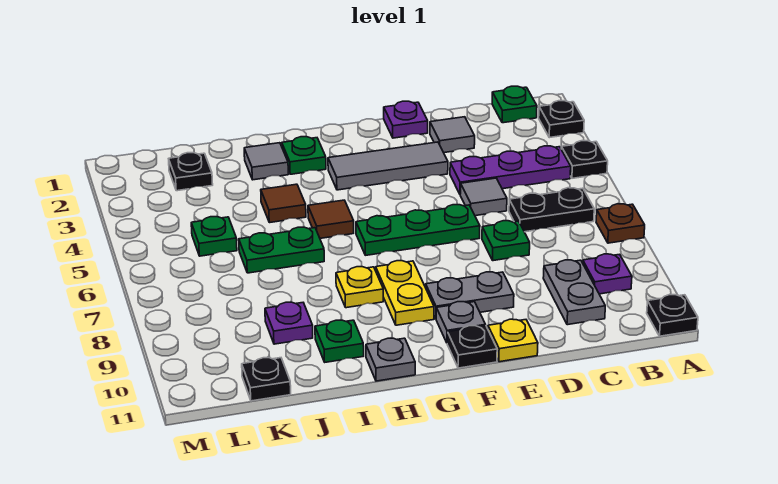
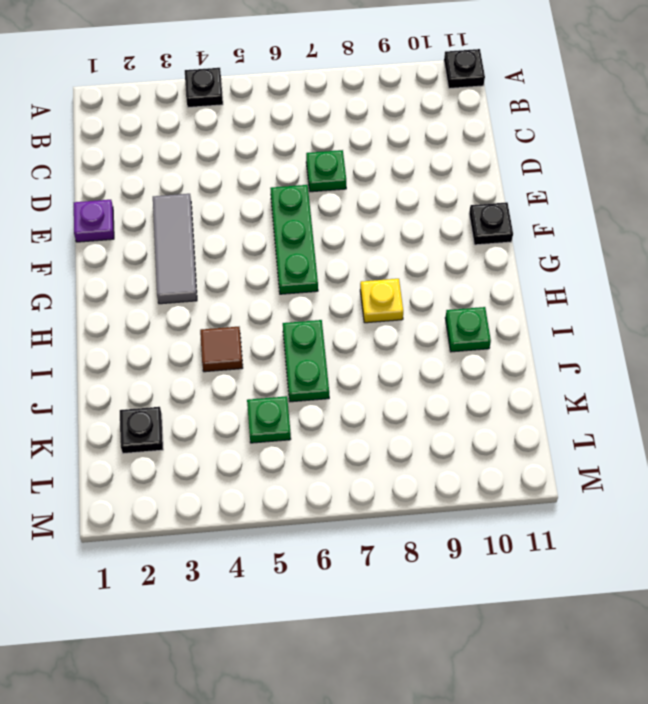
none -> black plate A2 level 1
none -> brown plate A7 level 1
none -> green plate B1 level 1
none -> purple plate B4:D4 level 1

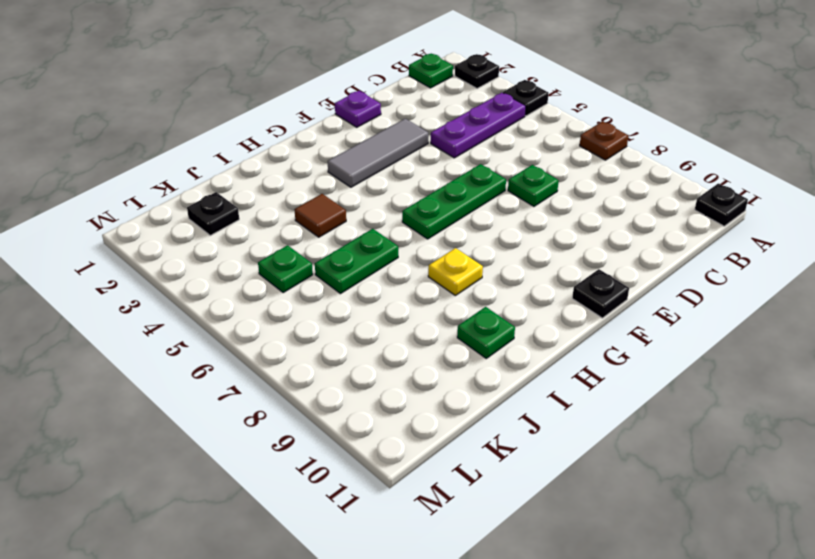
none -> black plate B6:C6 level 1
none -> purple plate B9 level 1
none -> grey plate C9:C10 level 1
none -> grey tile D2 level 1

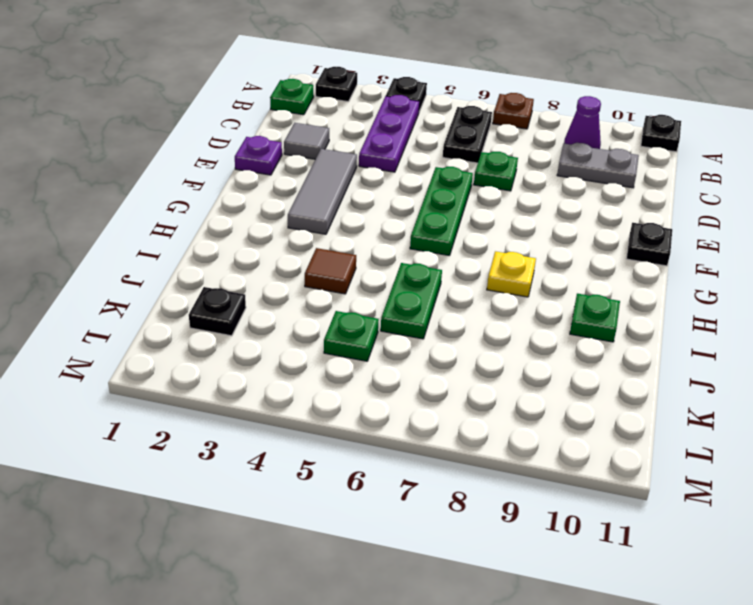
purple cone B9 level 1 -> purple plate B9 level 1
none -> grey tile D5 level 1
none -> grey plate E9:F9 level 1
none -> yellow plate E11 level 1
none -> grey plate F10 level 1

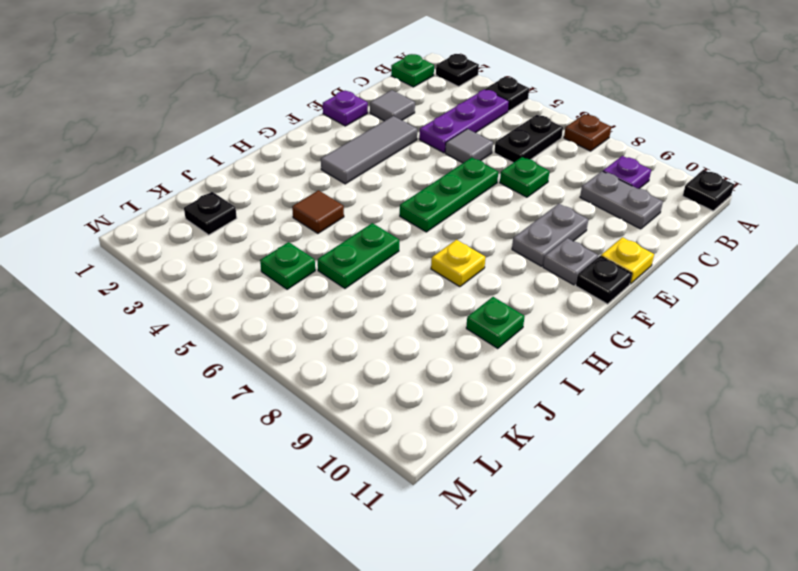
none -> yellow plate G8:G9 level 1
none -> green plate H2 level 1
none -> brown tile H5 level 1
none -> grey plate H11 level 1

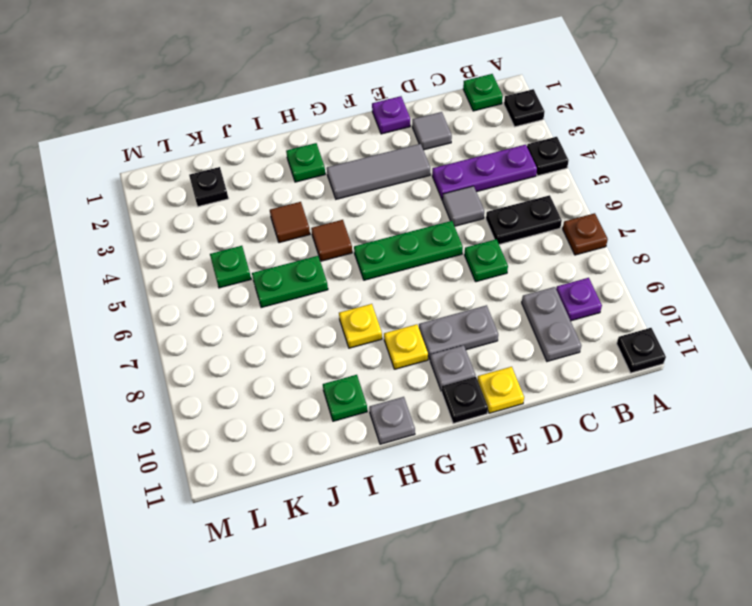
yellow plate G9 level 1 -> yellow plate G8:G9 level 1
none -> grey tile I2 level 1
none -> purple plate J9 level 1
none -> black plate K11 level 1

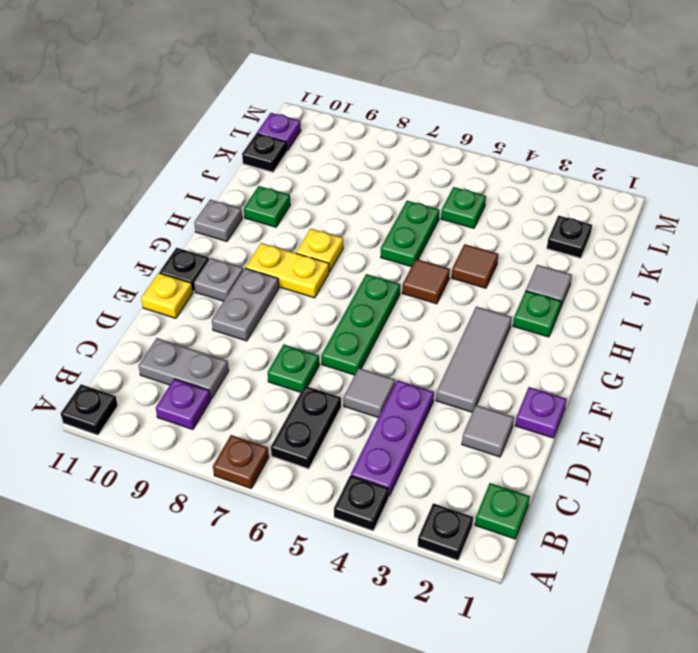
purple plate L11 level 1 -> purple plate J9 level 1

